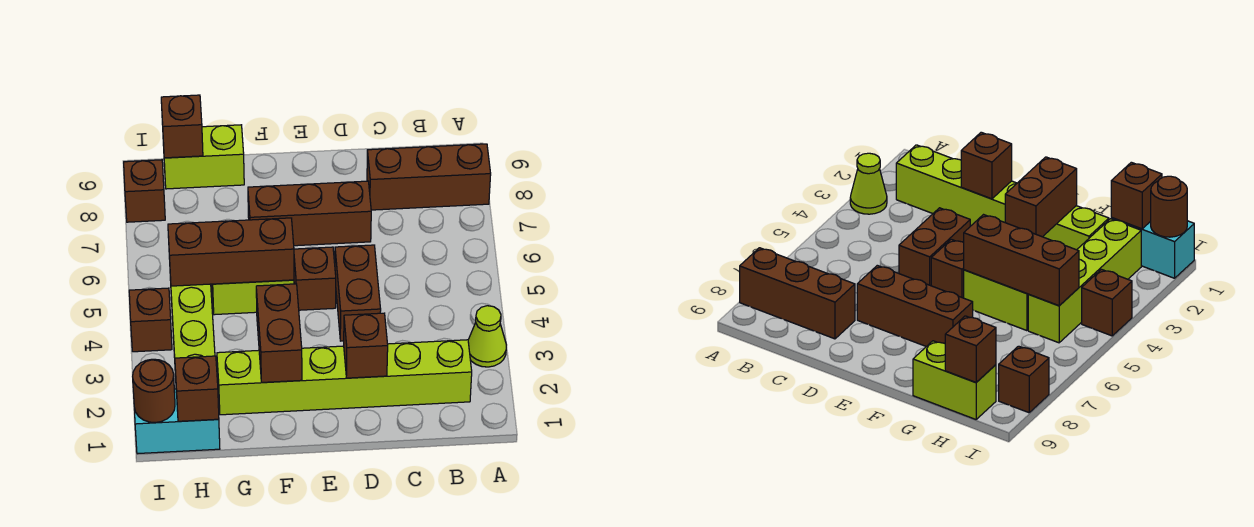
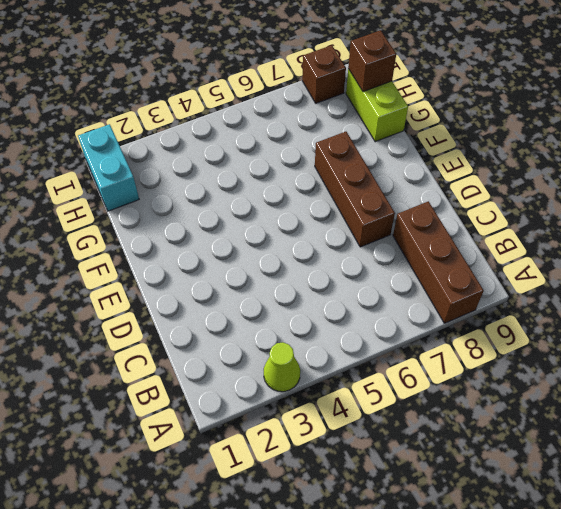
none -> lime brick B2:G2 level 1
none -> brown brick D4:D5 level 1
none -> brown brick E5 level 1

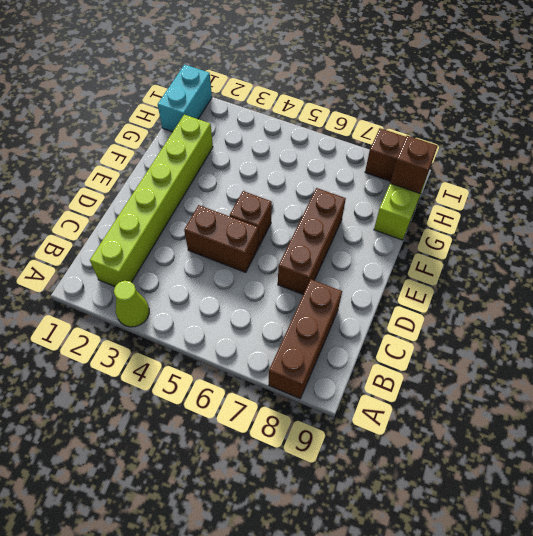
none -> lime brick F5:G5 level 1
none -> lime brick H2:H5 level 1
none -> brown brick I4 level 1

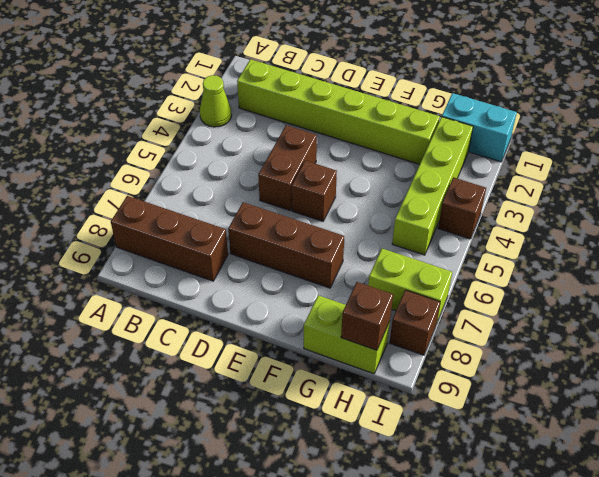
lime brick H7:I7 level 1 -> lime brick F5:G5 level 1
none -> brown brick D2 level 2
none -> brown brick F2:F3 level 2
none -> brown brick F5:H5 level 2

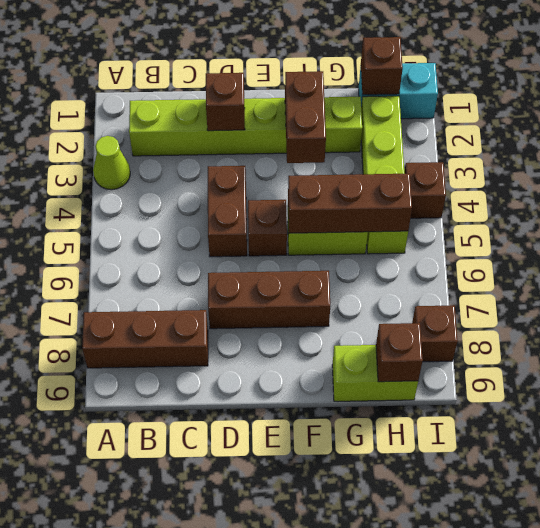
none -> brown round brick I1 level 2

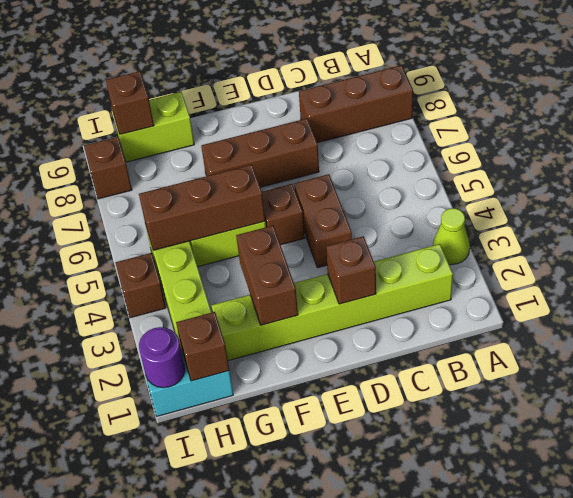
purple round brick I1 level 2 -> brown round brick I1 level 2

